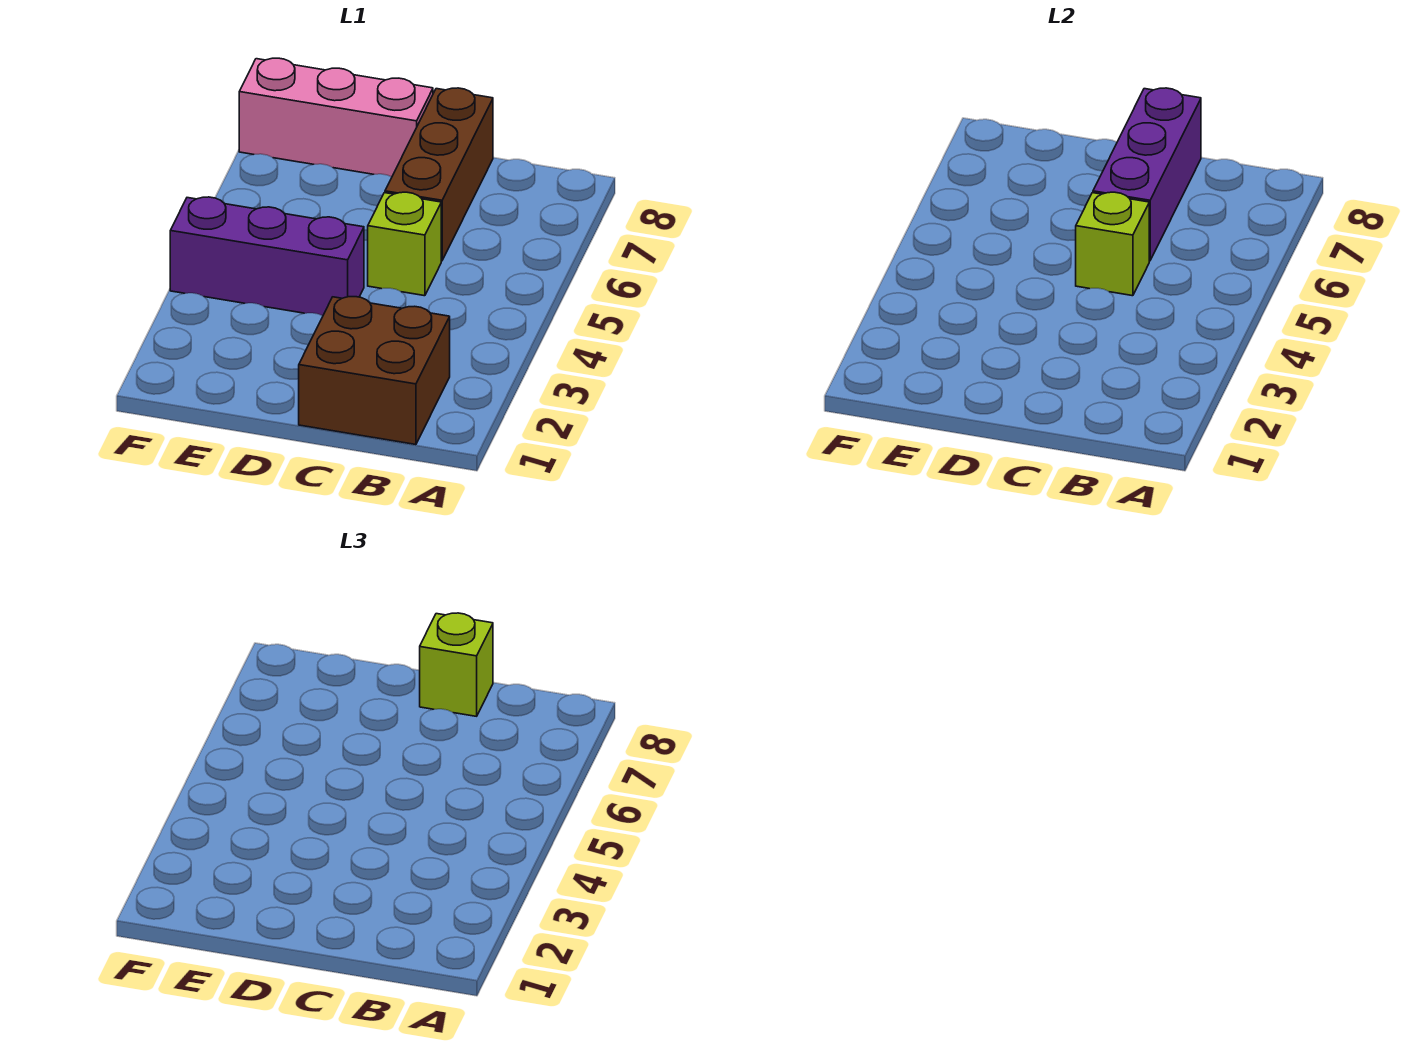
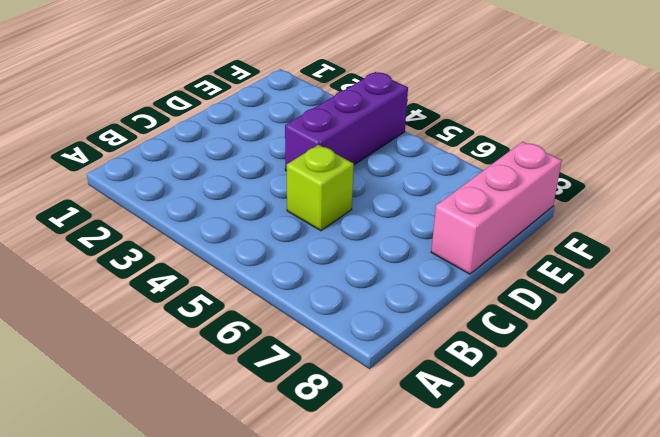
none -> brown brick B1:C2 level 1
none -> brown brick C6:C8 level 1

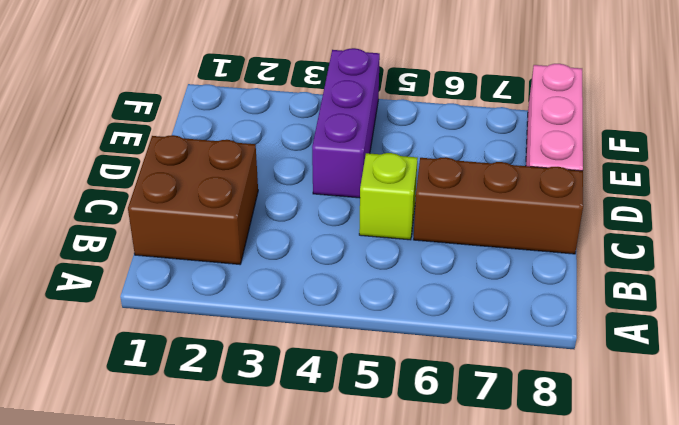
none -> lime brick C5 level 2
none -> purple brick C6:C8 level 2

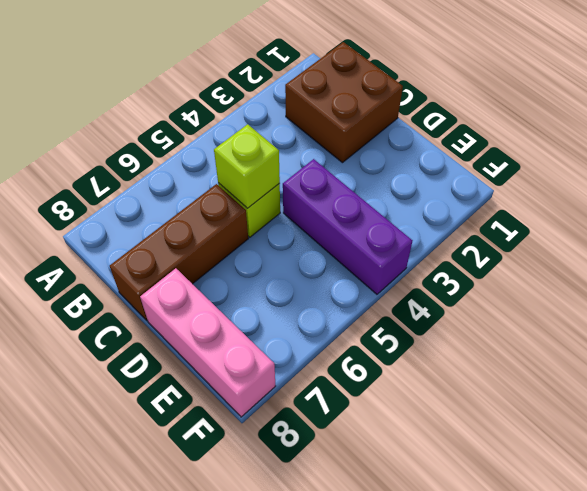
none -> purple brick C6:C8 level 2
none -> lime brick C8 level 3

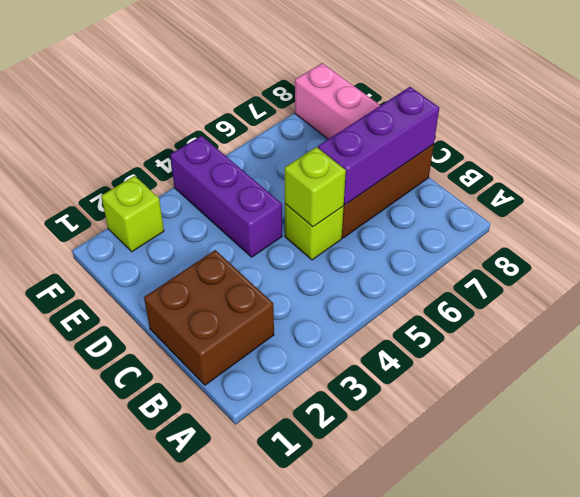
lime brick F2 level 1 -> lime brick C8 level 3

